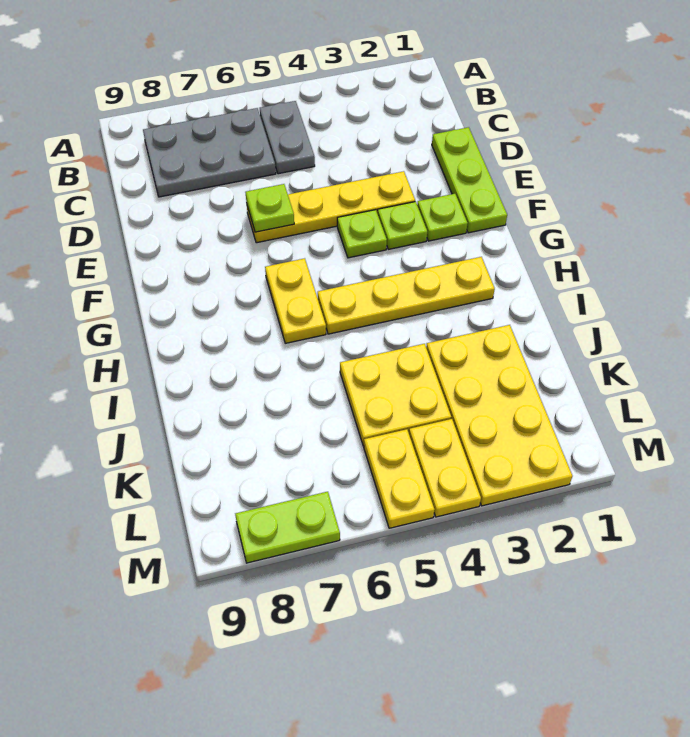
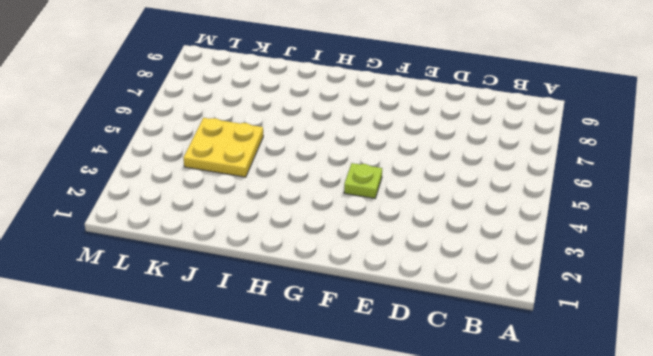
none -> grey plate B5:C5 level 1
none -> grey plate B6:C8 level 1
none -> lime plate D1:F1 level 1

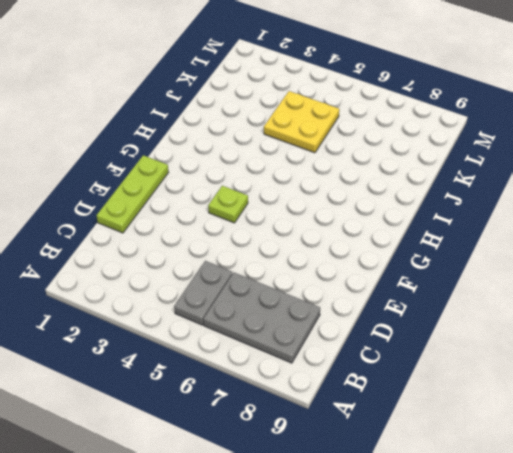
none -> yellow plate E3:E6 level 1
none -> lime plate F2 level 1
none -> lime plate F3 level 1

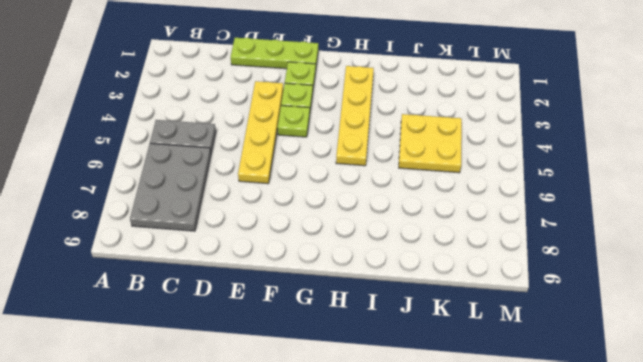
none -> yellow plate G6:H6 level 1
none -> yellow plate J2:M3 level 1
none -> yellow plate L4:M4 level 1

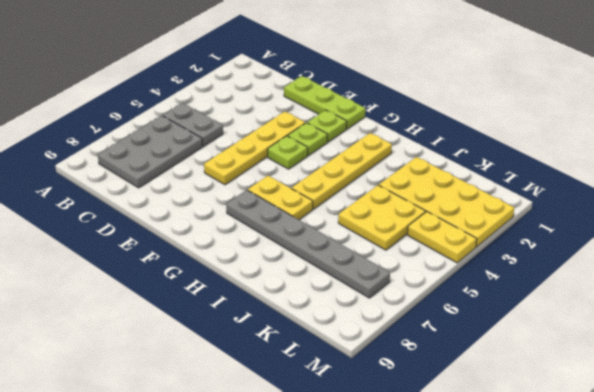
grey plate G7:L7 level 1 -> none
none -> yellow plate L5:M5 level 1
none -> lime plate M7:M8 level 1
none -> lime plate E6 level 2

